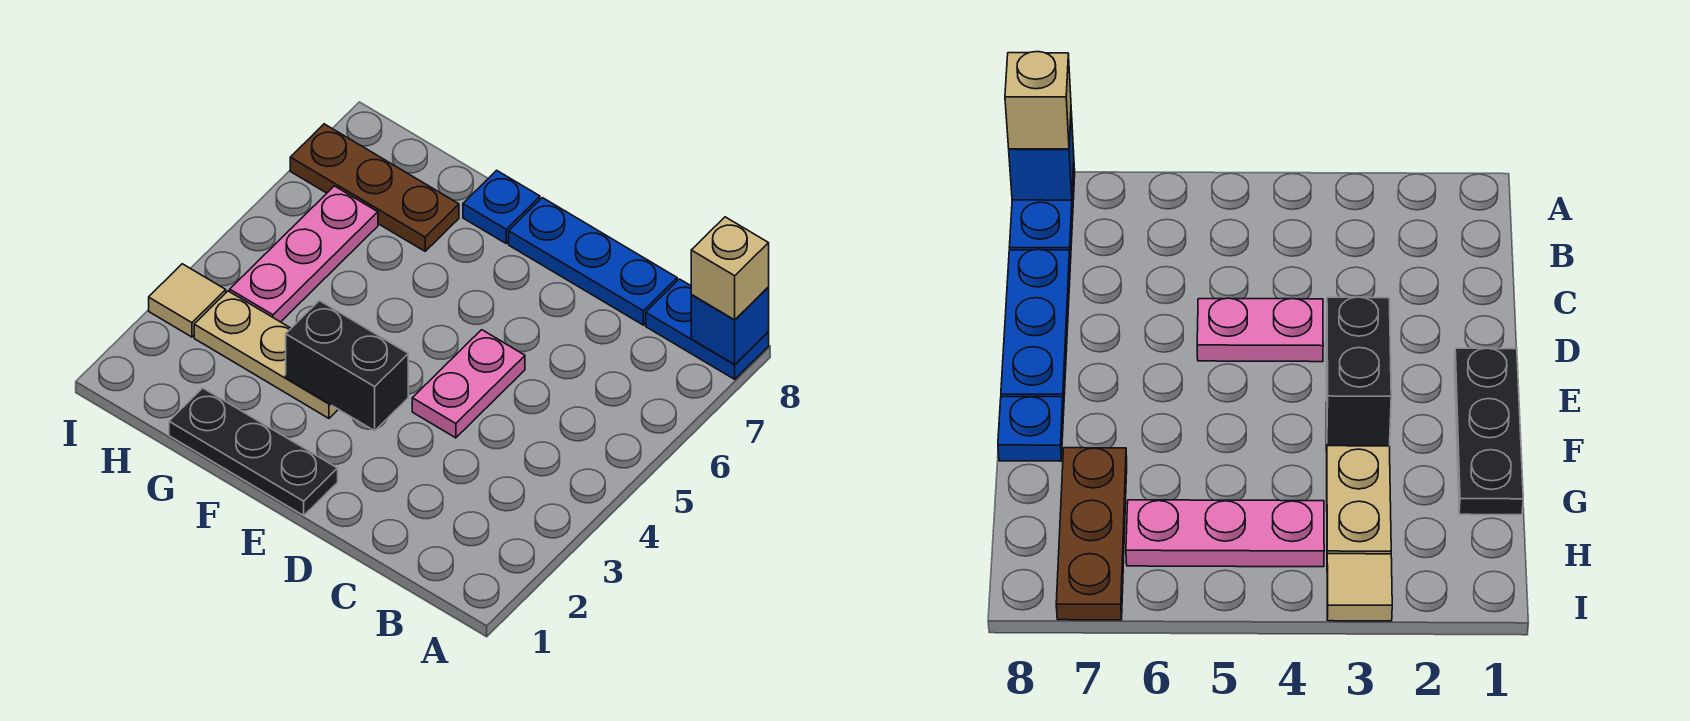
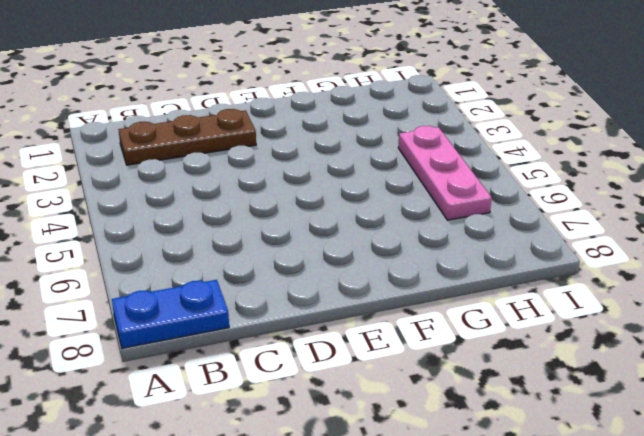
brown plate B2:D2 level 1 -> brown plate G7:I7 level 1
none -> blue plate C8:E8 level 1
none -> pink plate D4:D5 level 1
none -> black plate E1:G1 level 1

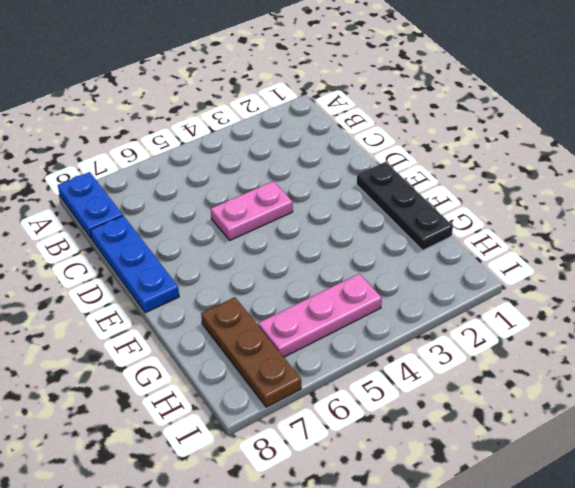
none -> tan plate F3:H3 level 1
none -> blue plate F8 level 1
none -> tan tile I3 level 1

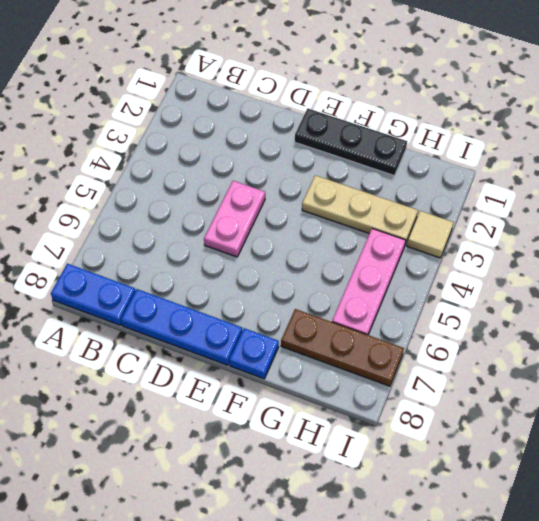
none -> blue brick A8 level 2
none -> black brick E3:F3 level 2
none -> tan brick A8 level 3

